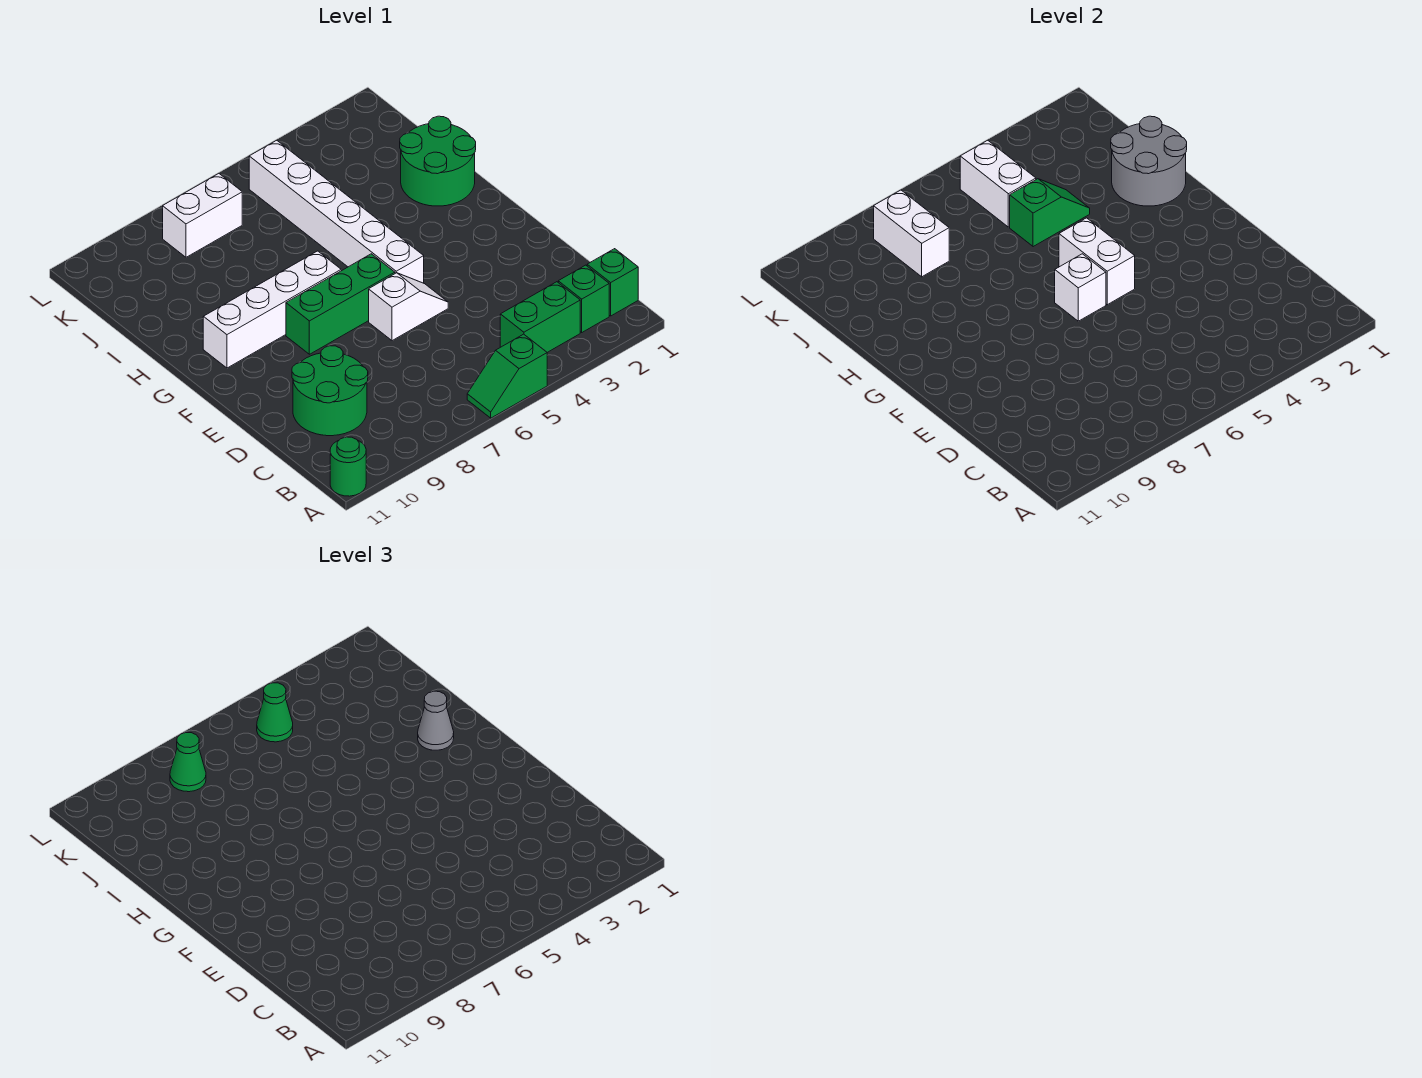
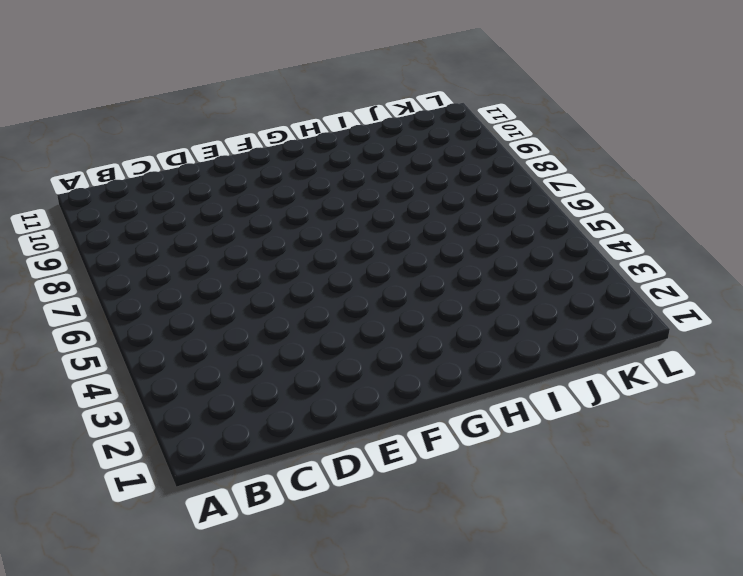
none -> green slope A5:A6 level 1 top 5
none -> green round brick A11 level 1
none -> green brick B1 level 1

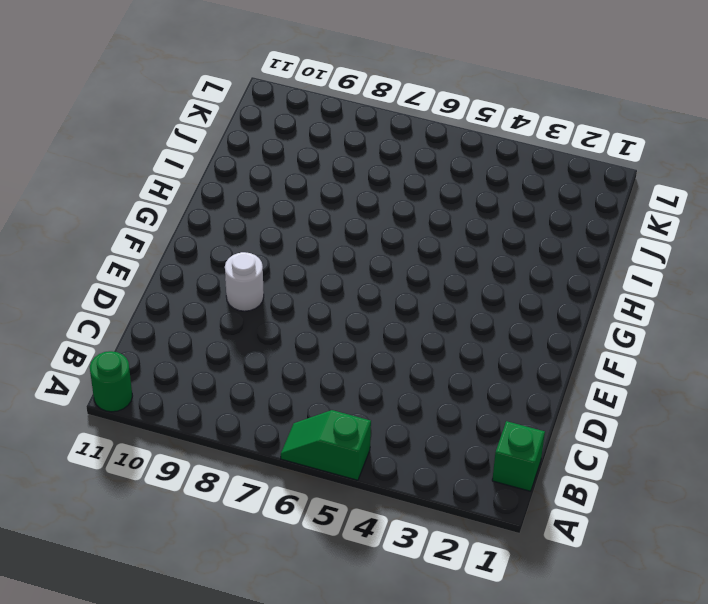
white round brick E9 level 1 -> none
none -> green brick B2 level 1
none -> green brick B3:B4 level 1
none -> green round brick C9:D10 level 1

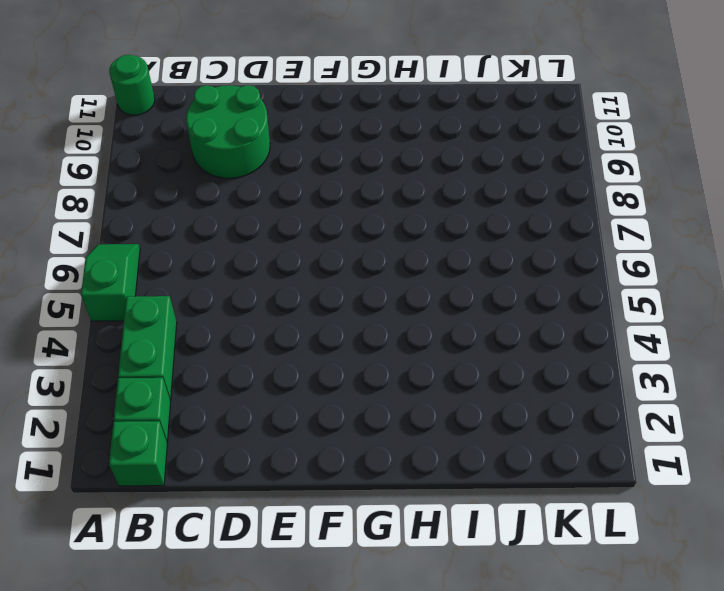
none -> white slope E5:E6 level 1 top 6
none -> white brick F5:K5 level 1
none -> green brick F6:F8 level 1

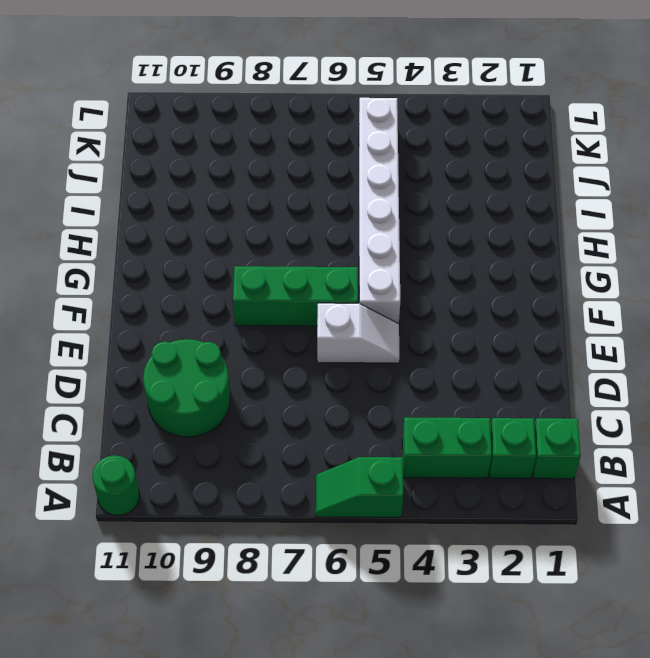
none -> white brick G7:G10 level 1
none -> green round brick H1:I2 level 1
none -> white brick K7:K8 level 1

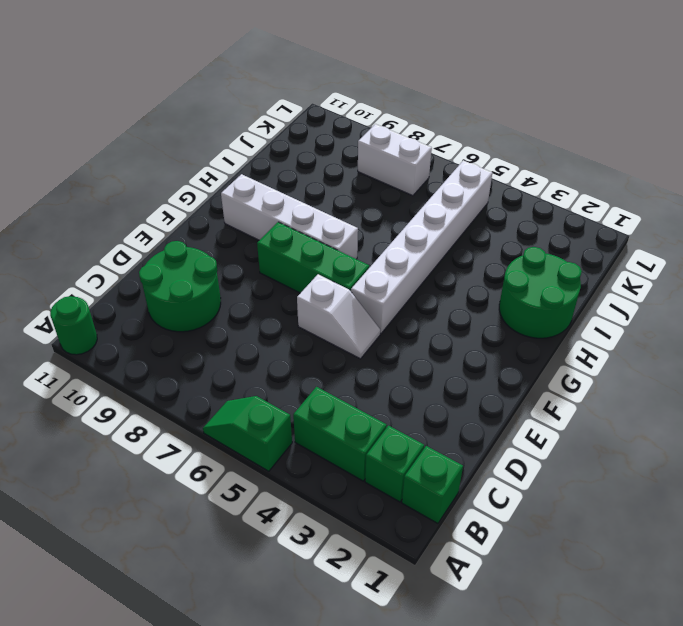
none -> white brick F5:G5 level 2
none -> white brick F6 level 2
none -> grey round brick H1:I2 level 2

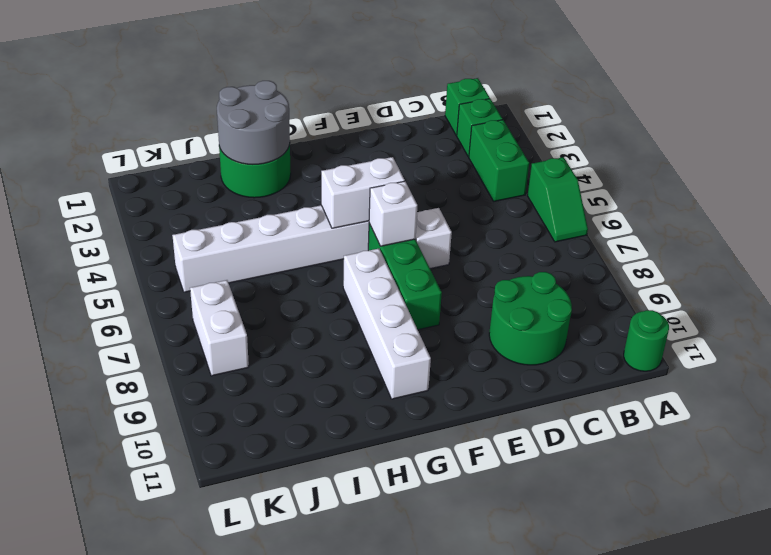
none -> green slope I4:I5 level 2 top 5
none -> white brick J5:K5 level 2
none -> white brick J8:K8 level 2

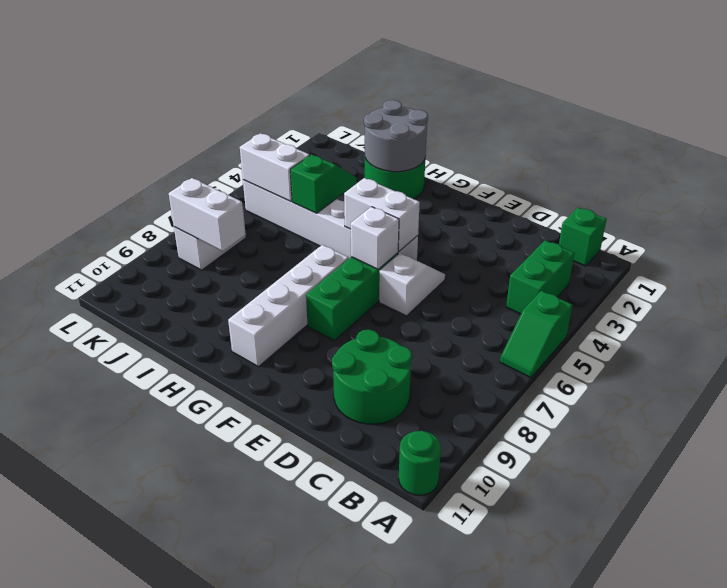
none -> green brick B2 level 1
none -> grey cone H2 level 3
none -> green cone K5 level 3

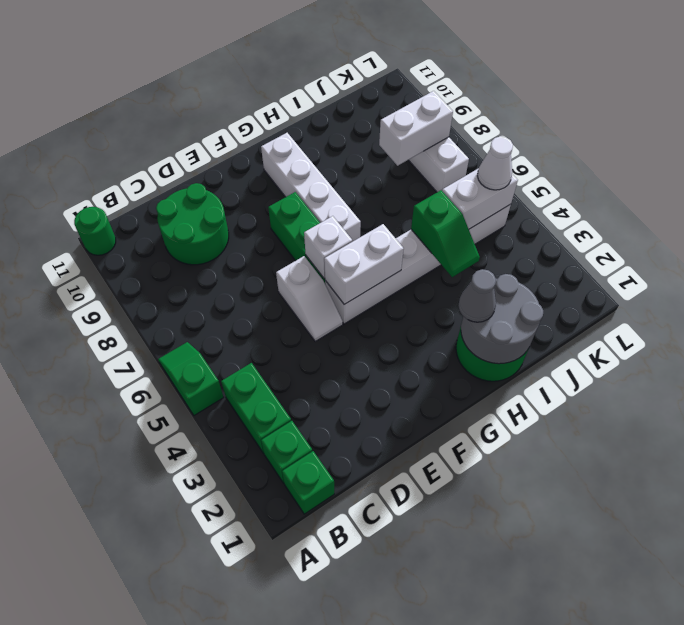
white cone K5 level 3 -> green cone K5 level 3
none -> green cone K8 level 3

